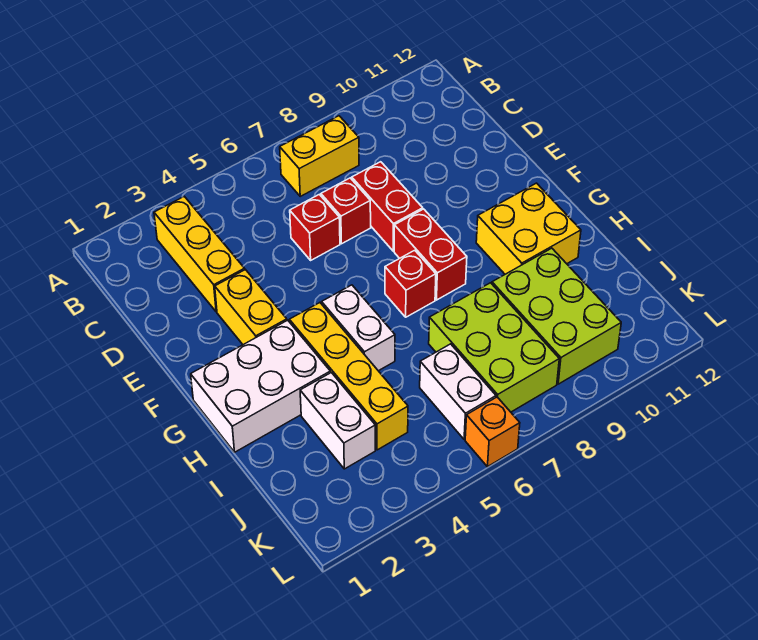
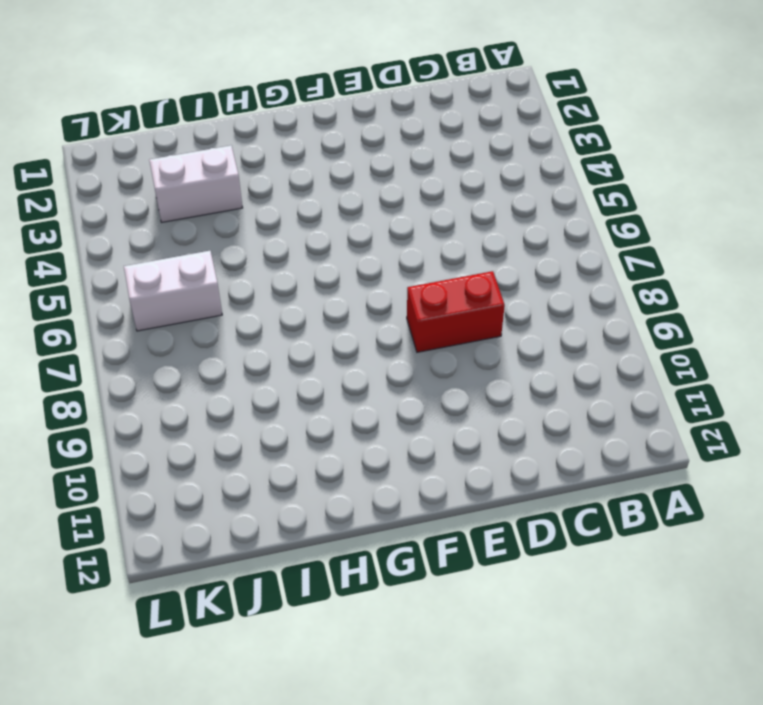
none -> yellow brick B3:D3 level 1
none -> yellow brick B7:B8 level 1
none -> red brick D6 level 1

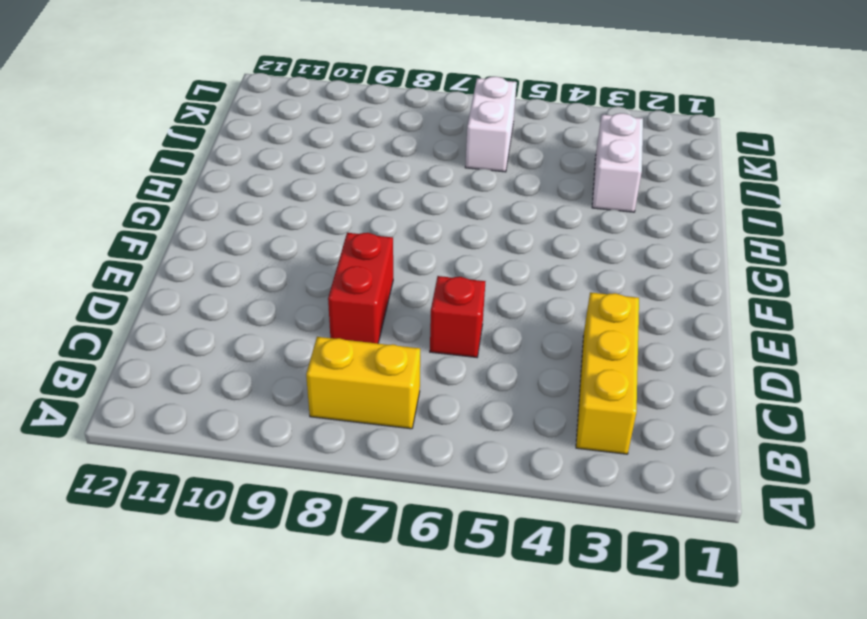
none -> red brick D7 level 1
none -> yellow brick E3:F3 level 1
none -> red brick F8:G8 level 1

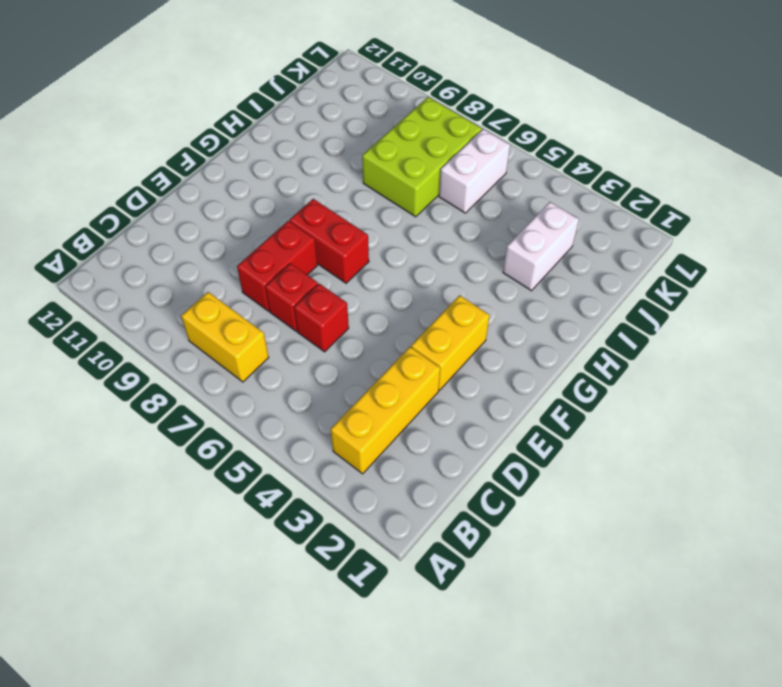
red brick F7:F8 level 1 -> red brick F8:G8 level 1
none -> white brick G1:H3 level 1
none -> yellow brick G4:J4 level 1
none -> white brick G5:H5 level 1

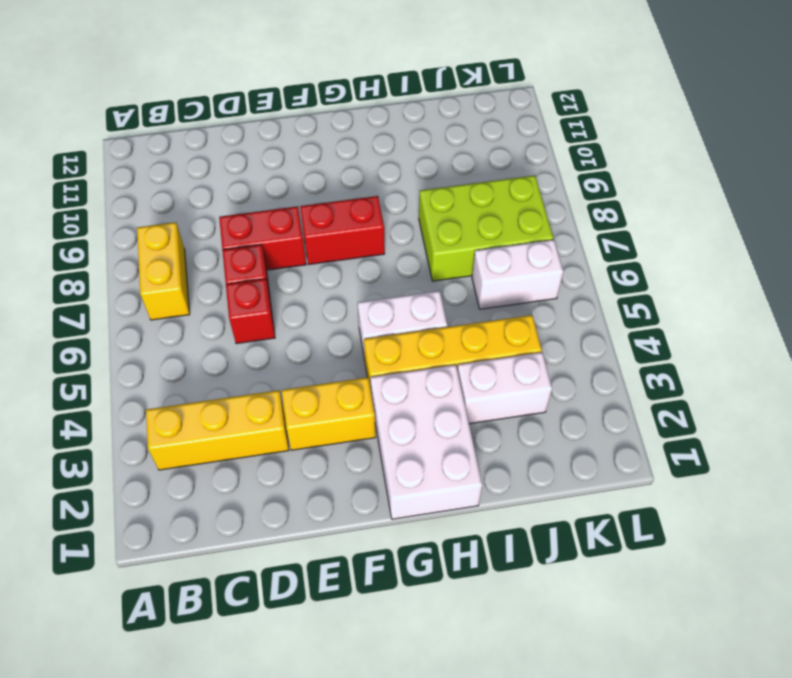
none -> red brick G7 level 1
none -> yellow brick G10:H11 level 1
none -> lime brick I9:K10 level 1

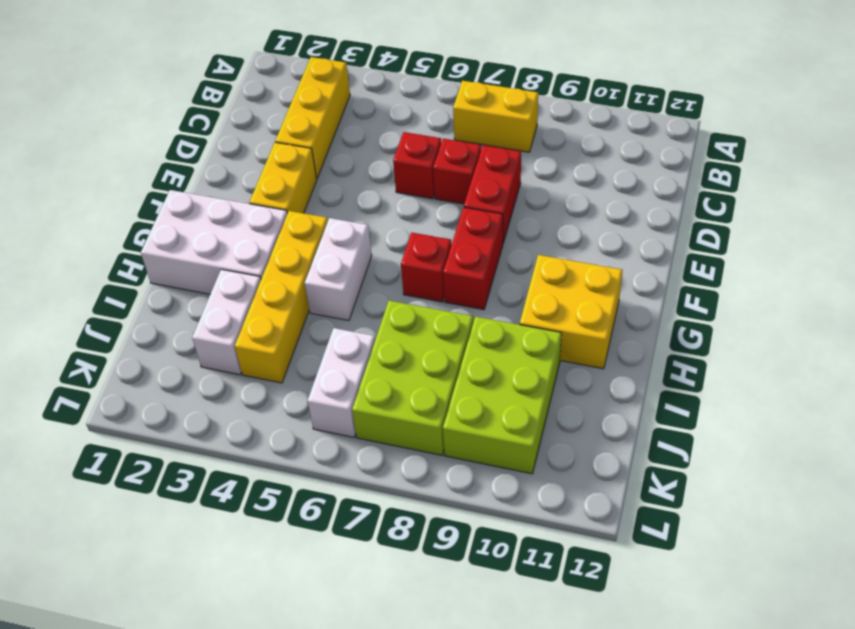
none -> orange brick L6 level 1

